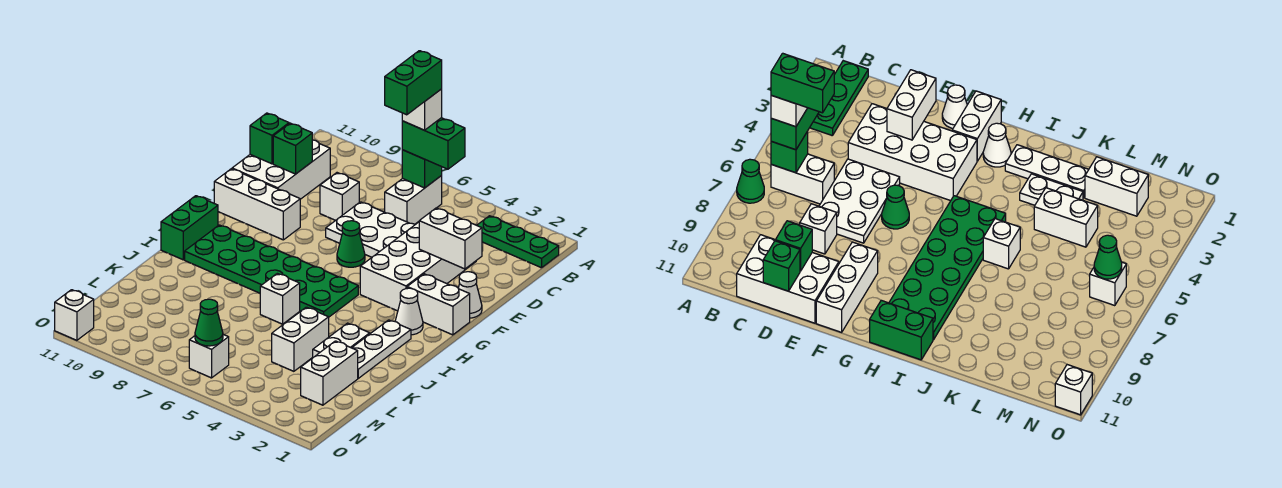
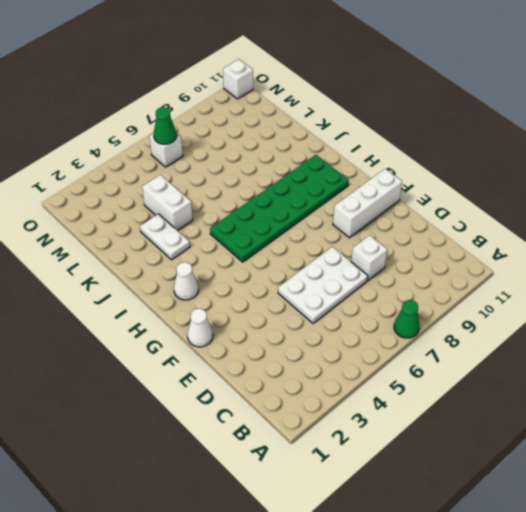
none -> green plate B1:B3 level 1
none -> white brick B6:C6 level 1
none -> white brick C10:E11 level 1

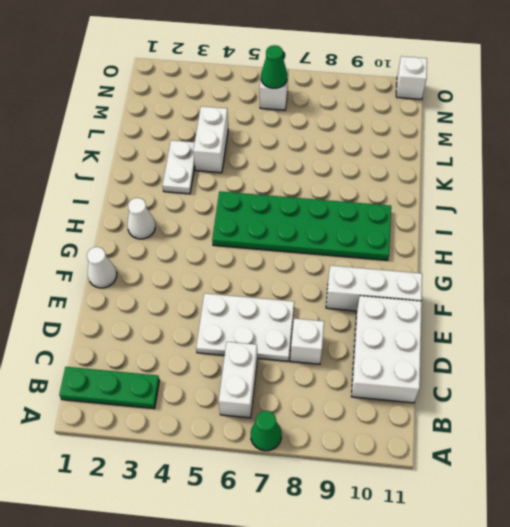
none -> white brick D3:G4 level 1
none -> green cone F6 level 1
none -> white brick G1:G2 level 1

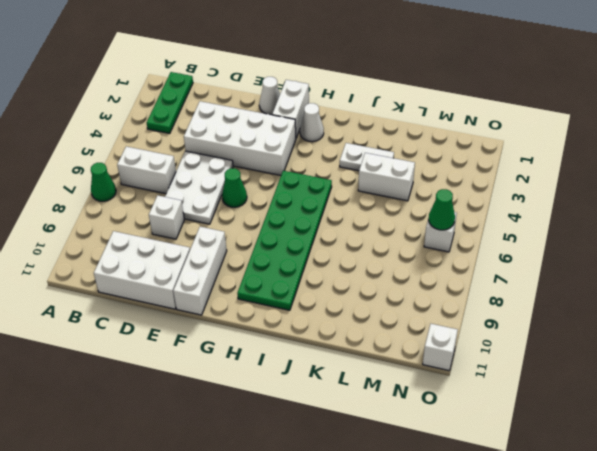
none -> green brick H11:I11 level 1
none -> white plate I2:K2 level 1
none -> white brick J6 level 1

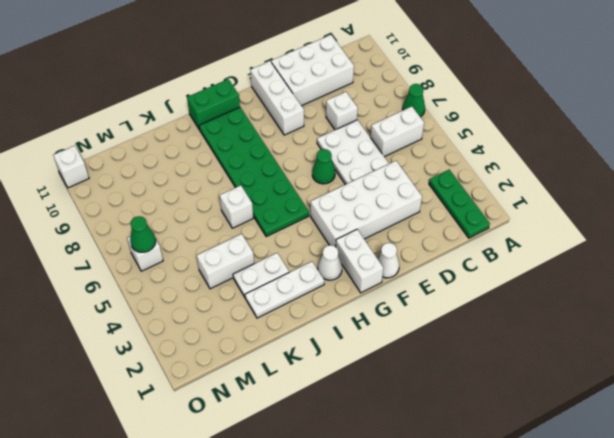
none -> white brick L2:M2 level 1
none -> green brick B6 level 2
none -> green brick D10 level 2

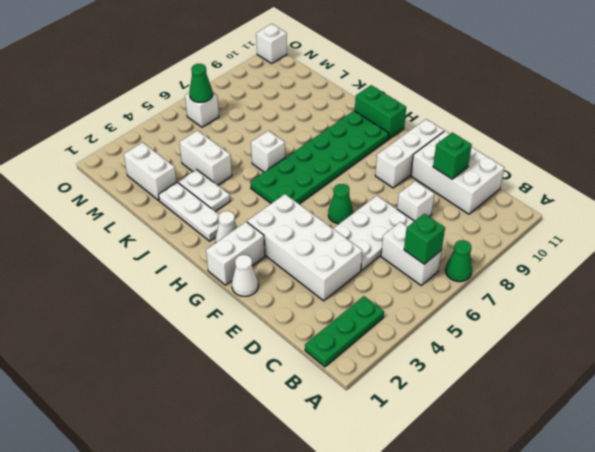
none -> green brick D11 level 2
none -> white brick E2:E3 level 2
none -> green brick B5:B6 level 3

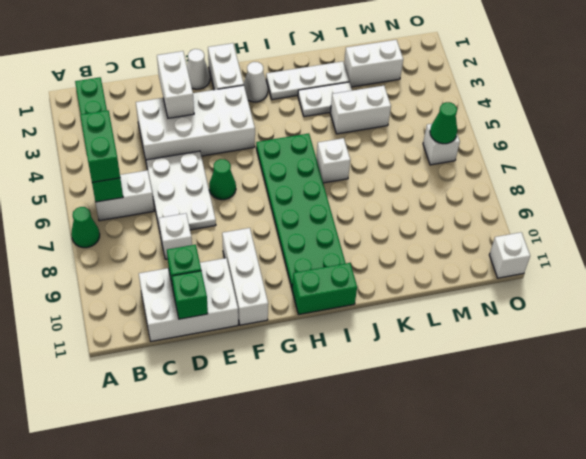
none -> white brick B6 level 4
none -> green brick B6:C6 level 5

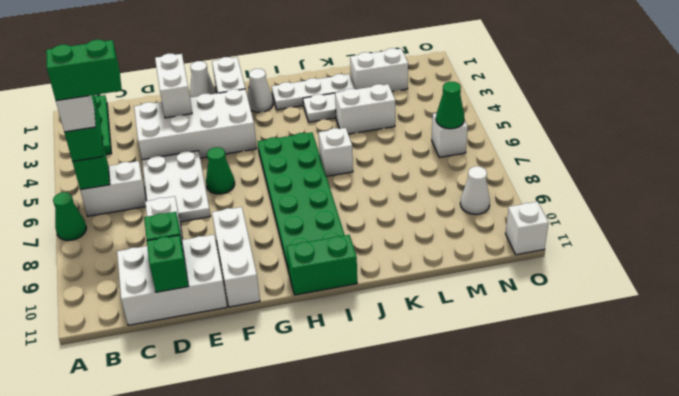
white cone N9 level 1 -> none

